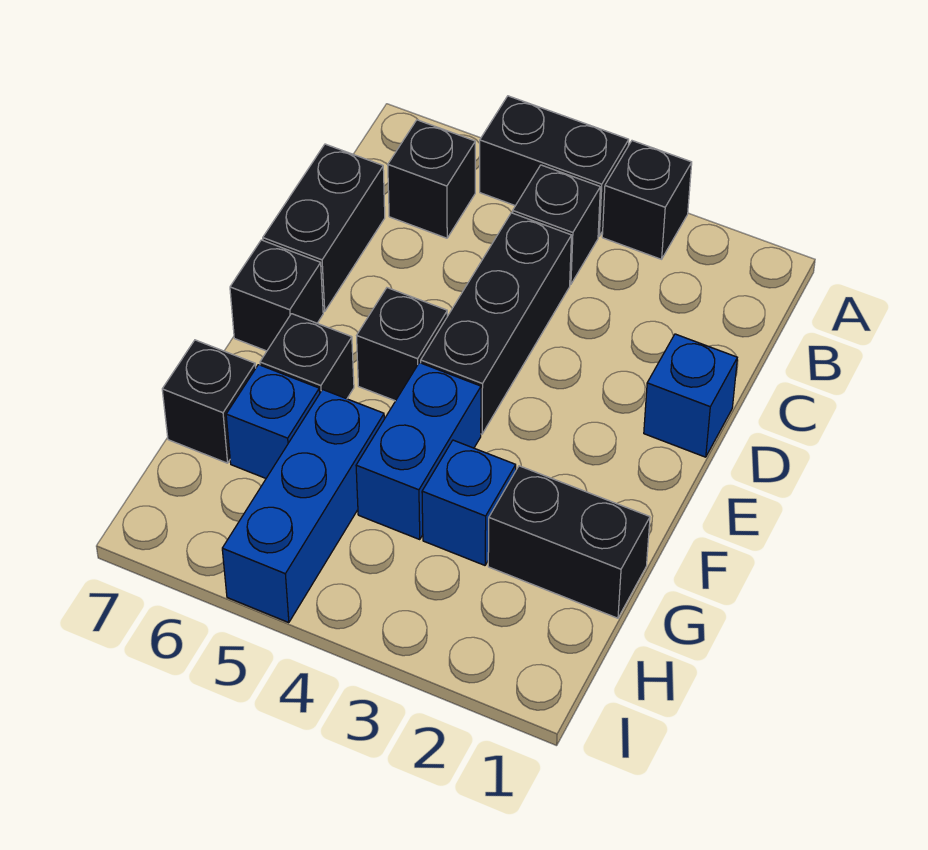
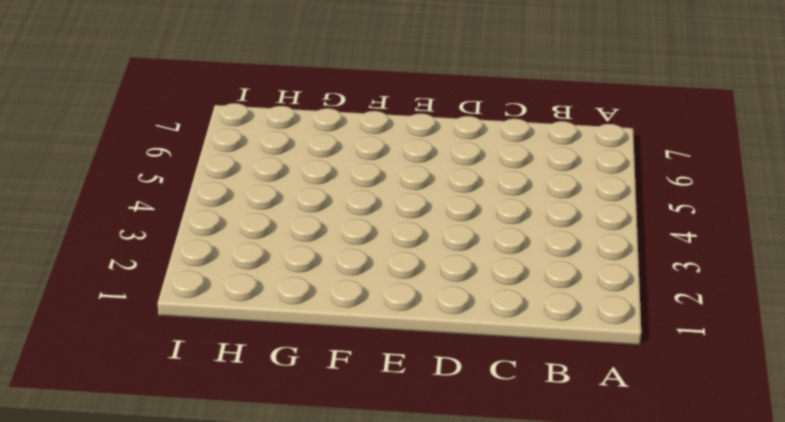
none -> black brick A3 level 1
none -> black brick A4:A5 level 1
none -> black brick B4 level 1

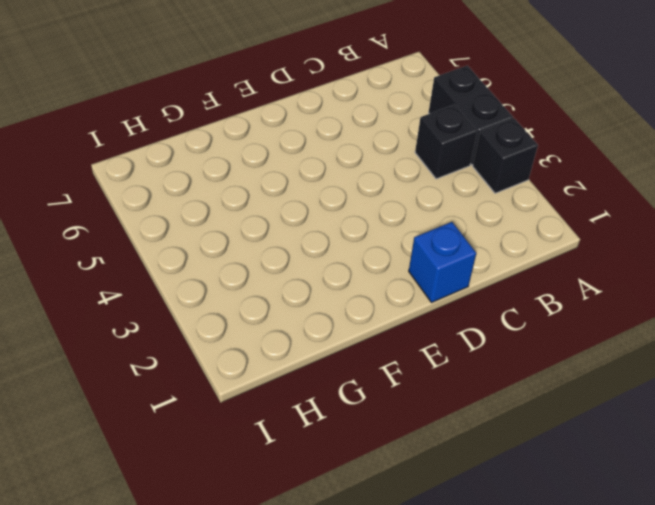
none -> black brick B6 level 1
none -> black brick C4:E4 level 1
none -> black brick C7:D7 level 1

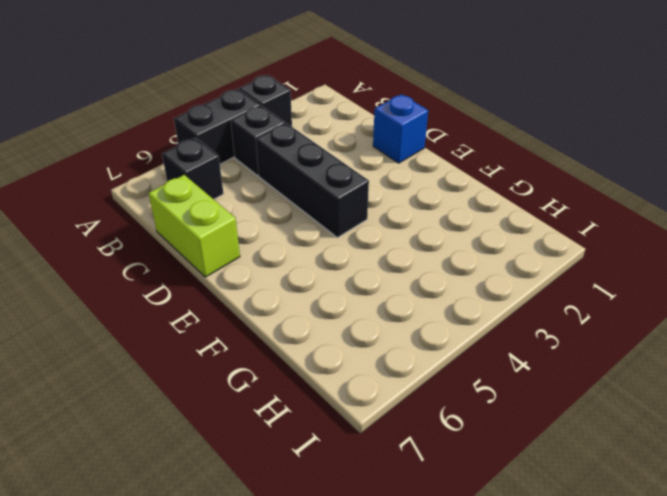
lime brick C7:D7 level 1 -> black brick C7:D7 level 1
none -> black brick E5 level 1
none -> black brick E7 level 1
none -> blue brick F4:G4 level 1

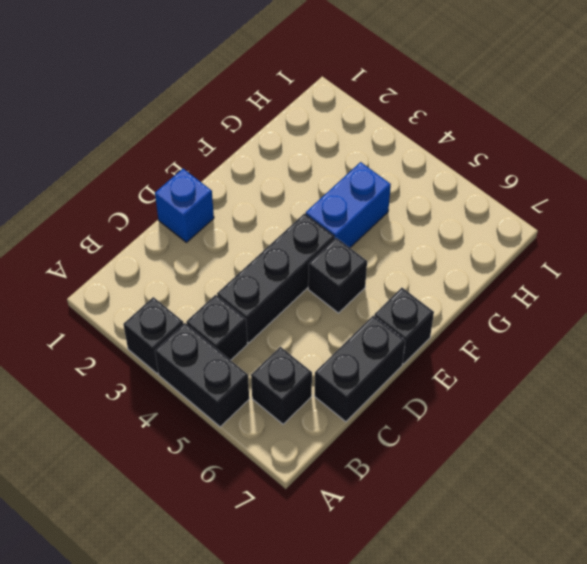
none -> black brick F6 level 1
none -> black brick G1:G2 level 1
none -> blue brick G3 level 1

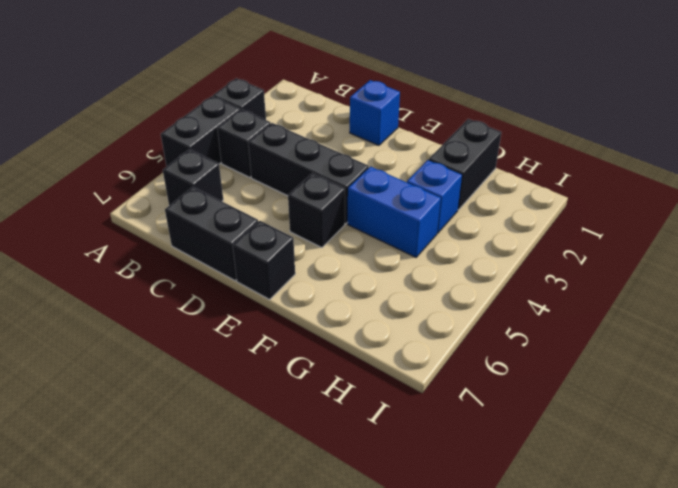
none -> black brick F6 level 1
none -> blue brick G5:I5 level 1
none -> blue brick G6 level 1

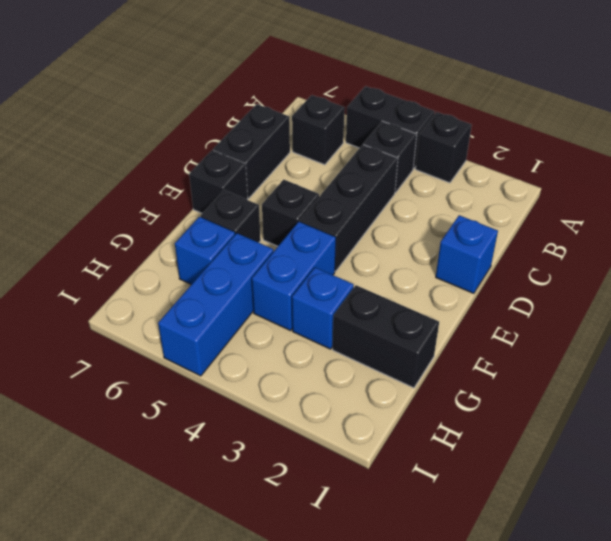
none -> black brick G7 level 1

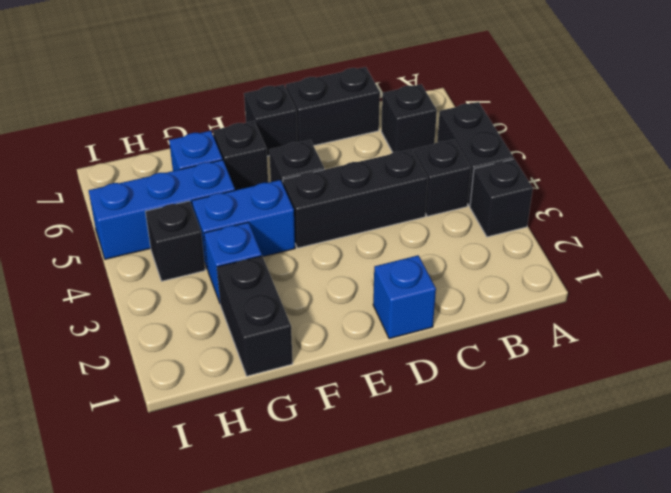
black brick H4 level 1 -> black brick G7 level 1

